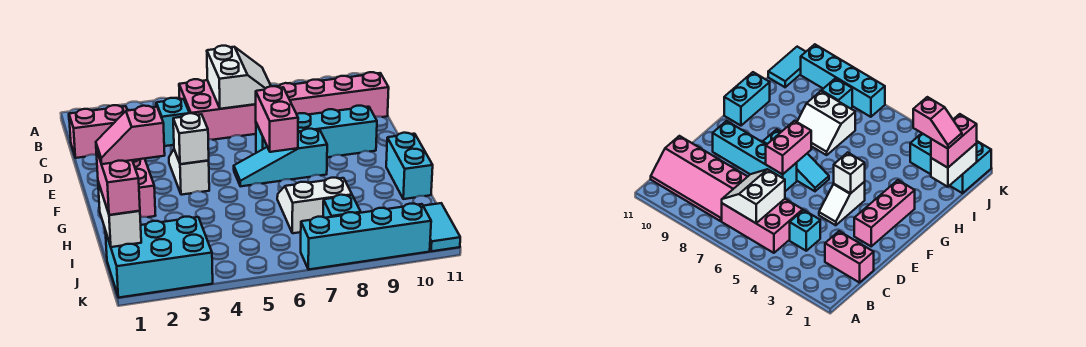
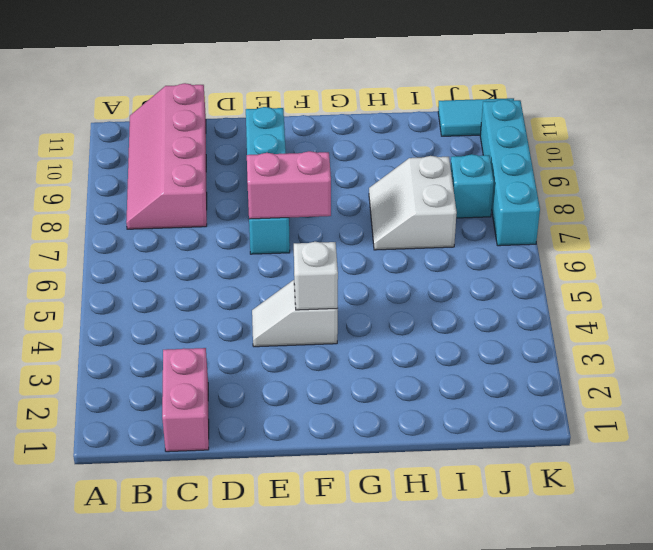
none -> pink brick B5:C7 level 1
none -> cyan brick C4 level 1
none -> pink brick E2:G2 level 1

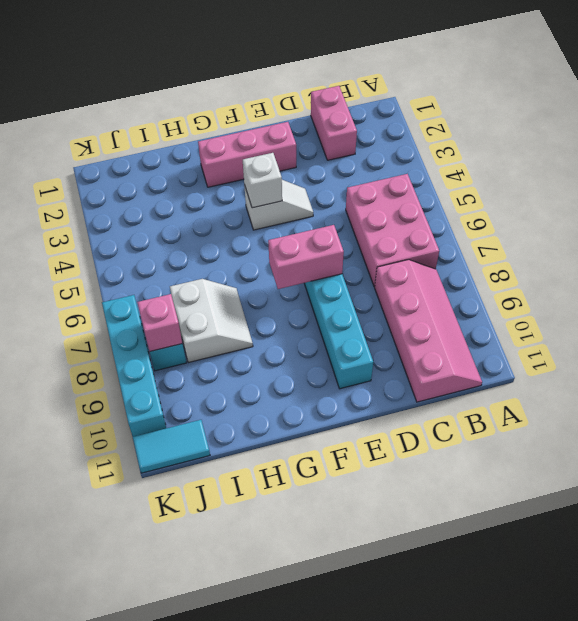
pink brick J8 level 2 -> none
none -> cyan brick C4 level 1
none -> cyan slope F6:F8 level 1 top 8
none -> cyan brick G11:H11 level 1

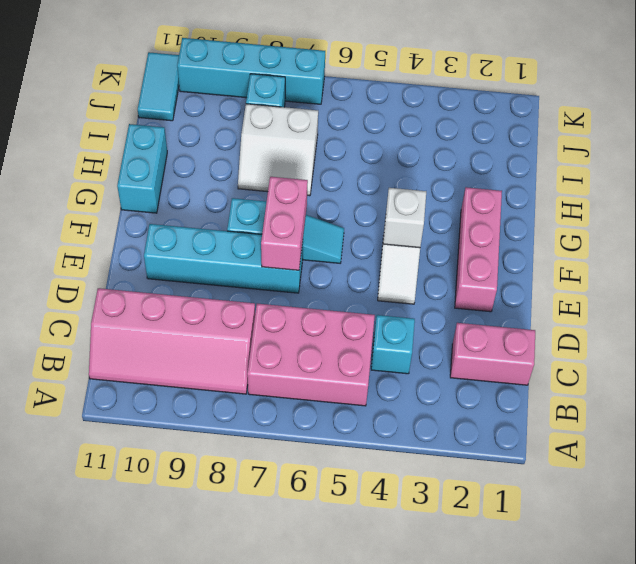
none -> cyan brick J1:K3 level 1
none -> white slope B6:C7 level 2 top 6
none -> white brick I1:J1 level 2

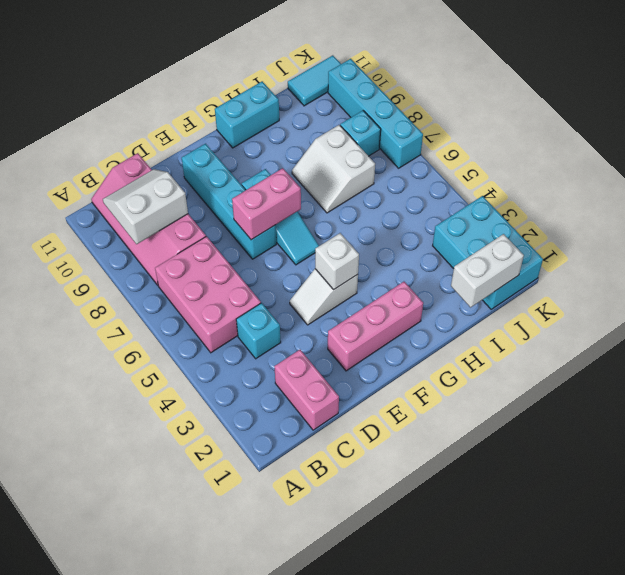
white slope B9:C10 level 2 top 9 -> white slope B6:C7 level 2 top 6
none -> pink brick I1:J1 level 3
none -> pink slope I1:I2 level 4 top 2

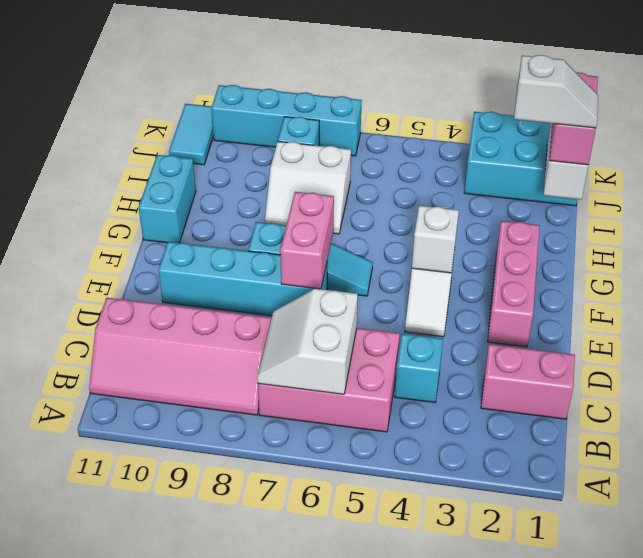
white slope I1:I2 level 4 top 2 -> pink slope I1:I2 level 4 top 2

